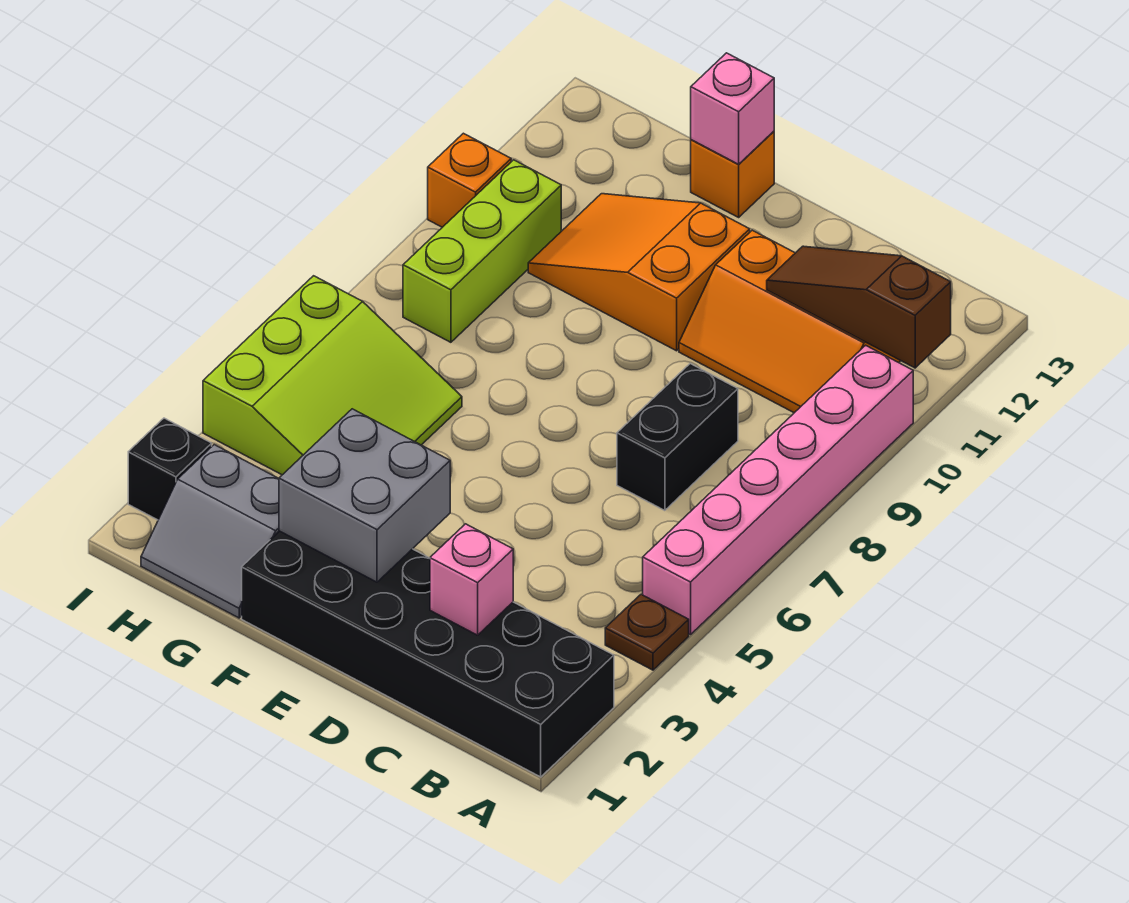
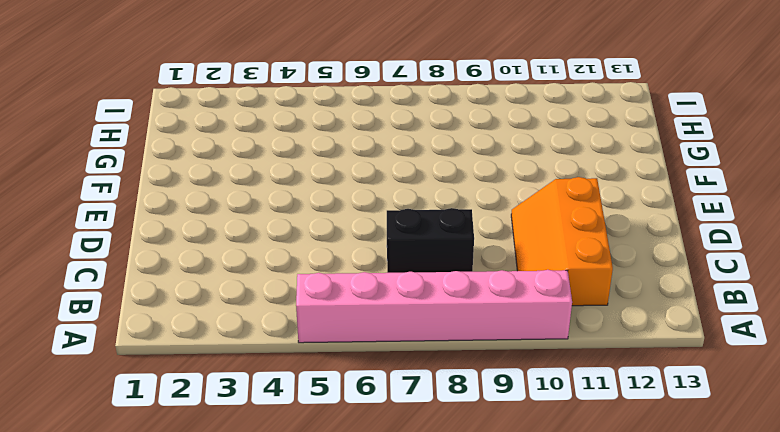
none -> black brick A1:F2 level 1
none -> brown plate A4 level 1
none -> orange slope E10:G11 level 1 top E

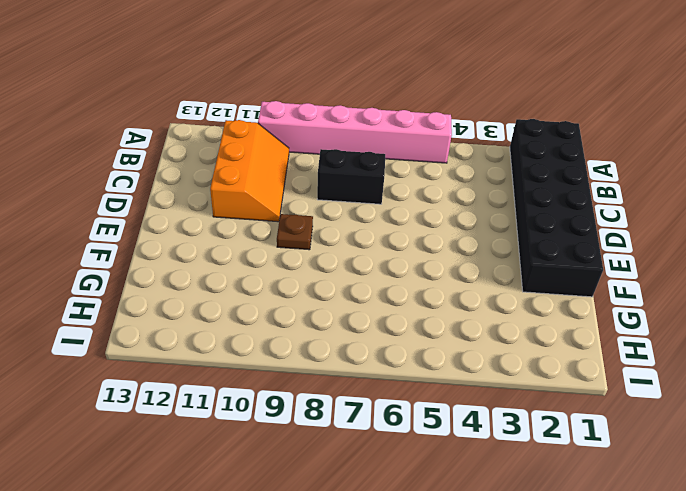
brown plate E9 level 1 -> brown plate A4 level 1
none -> orange slope E10:G11 level 1 top E
none -> orange brick F13 level 1
none -> grey slope G1:H2 level 1 top 2

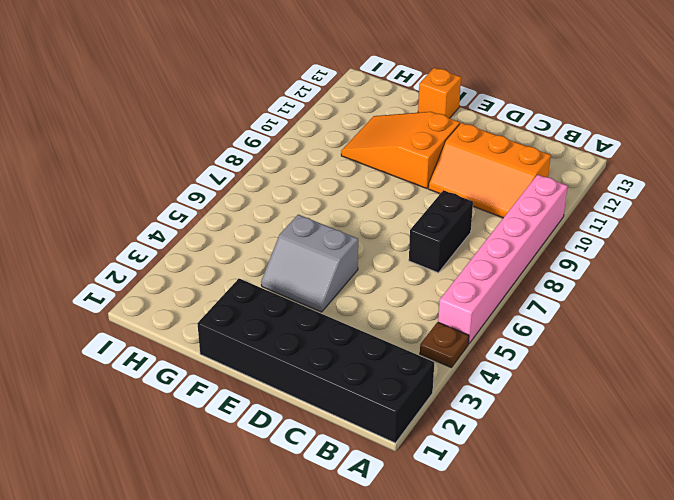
grey slope E4:F5 level 1 top 5 -> grey slope G1:H2 level 1 top 2
none -> lime slope G4:I6 level 1 top I
none -> lime brick H8:H10 level 1
none -> black brick I2 level 1

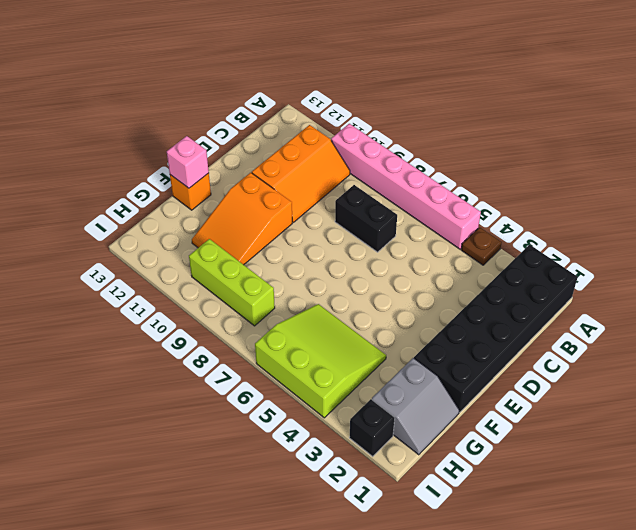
none -> orange brick I10 level 1
none -> brown slope A11:C11 level 2 top A
none -> pink brick C2 level 2

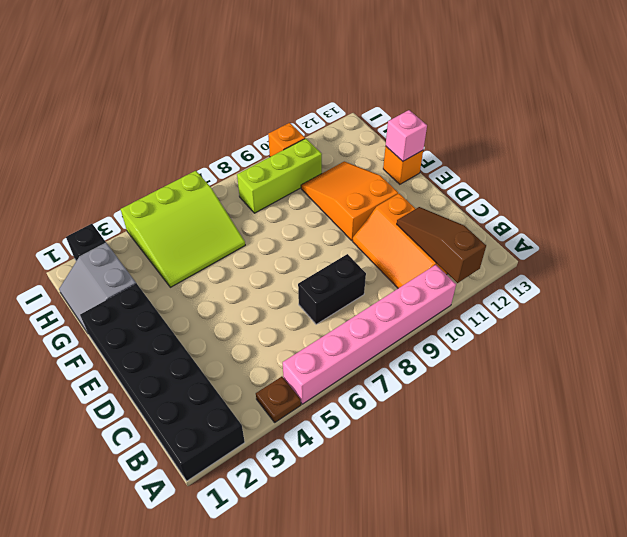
none -> pink brick C2 level 2
none -> grey brick E2:F3 level 2

